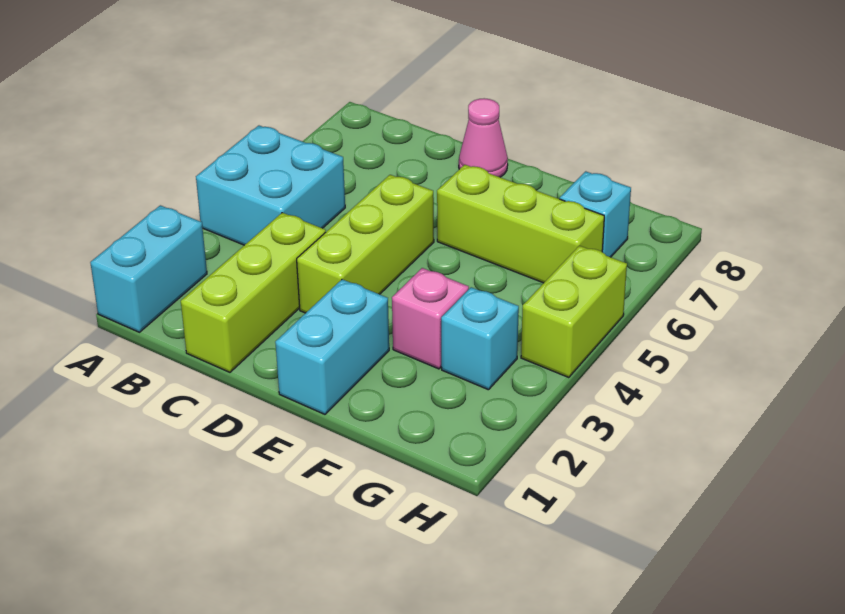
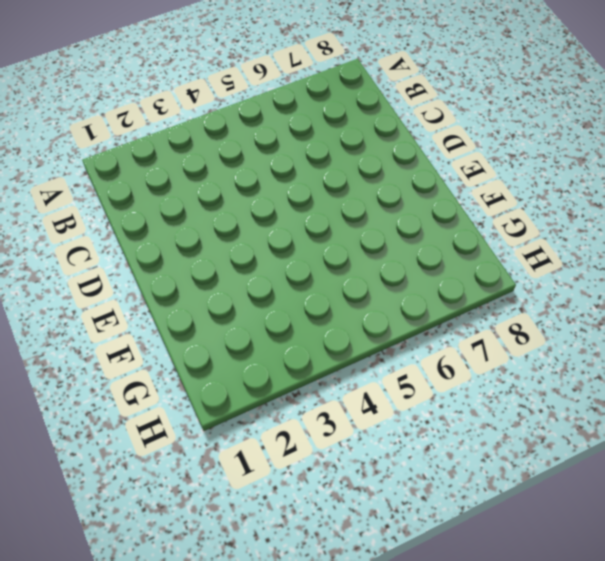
none -> cyan brick A1:A2 level 1
none -> cyan brick A4:B5 level 1

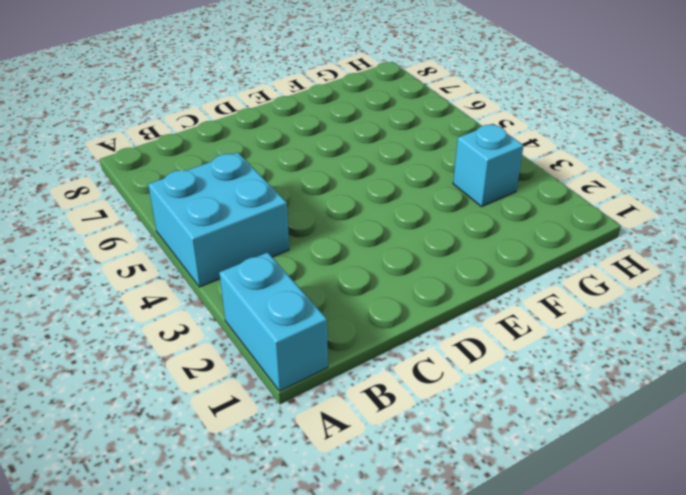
none -> lime brick C1:C3 level 1
none -> lime brick D3:D5 level 1

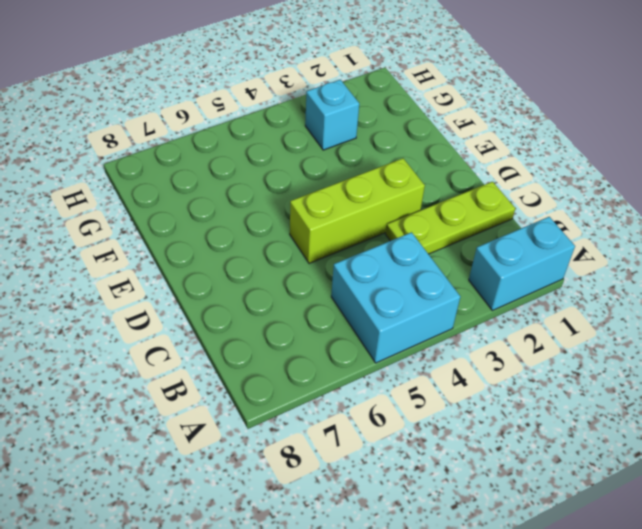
lime plate C1:C3 level 1 -> lime brick C1:C3 level 1
none -> pink cone D8 level 1
none -> cyan brick E1:E2 level 1

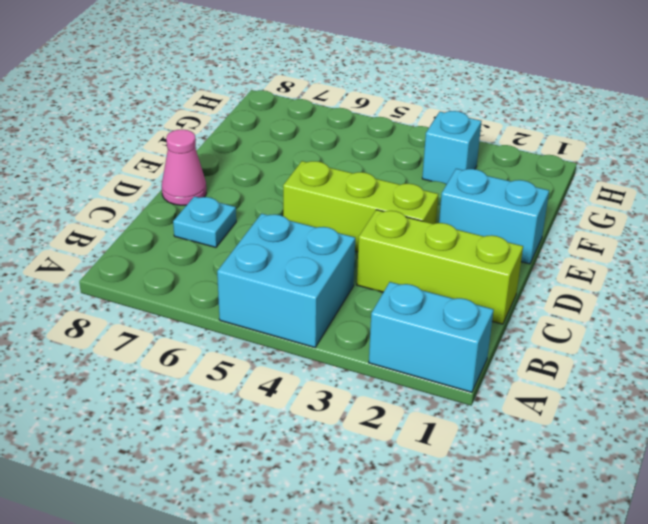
cyan plate C7 level 1 -> none
none -> lime brick E6:G6 level 1
none -> pink brick F3 level 1

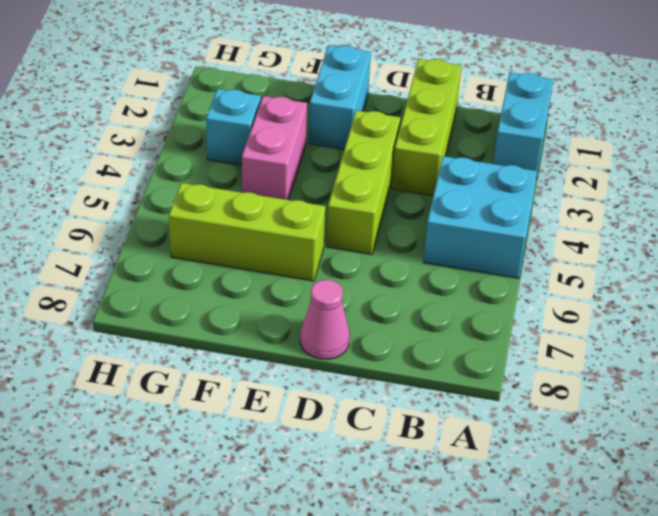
pink brick F3:F4 level 1 -> pink brick F3 level 1
none -> cyan brick G7 level 1
none -> lime brick H4:H5 level 1

